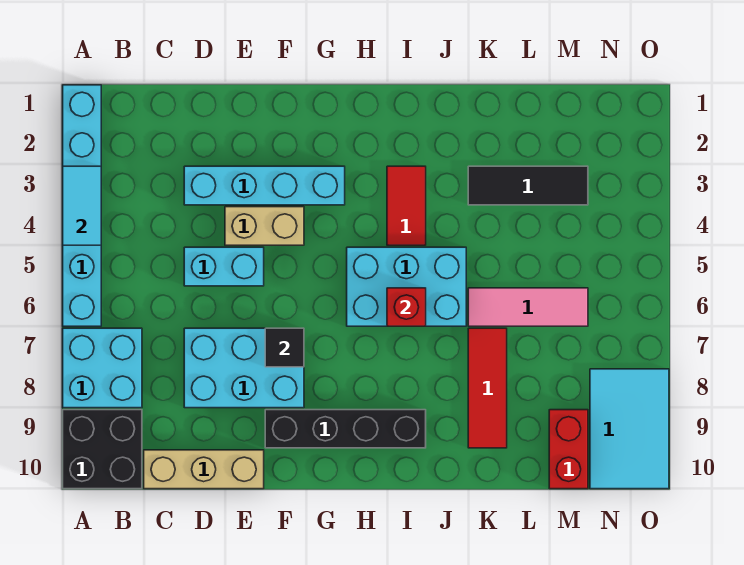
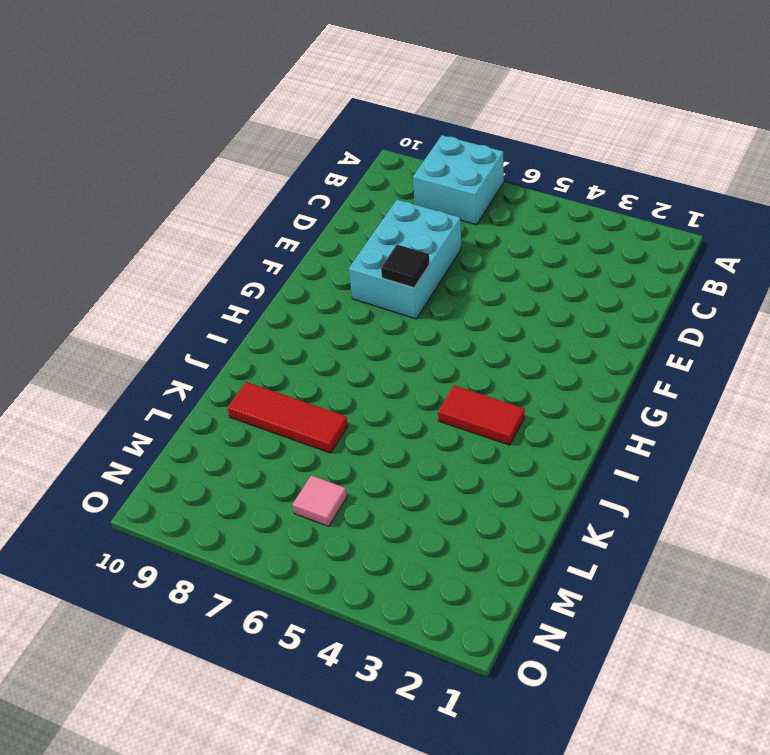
pink tile M6 level 1 -> pink tile K6:M6 level 1
none -> cyan brick A1:A6 level 1
none -> black brick A9:B10 level 1
none -> tan brick C10:E10 level 1

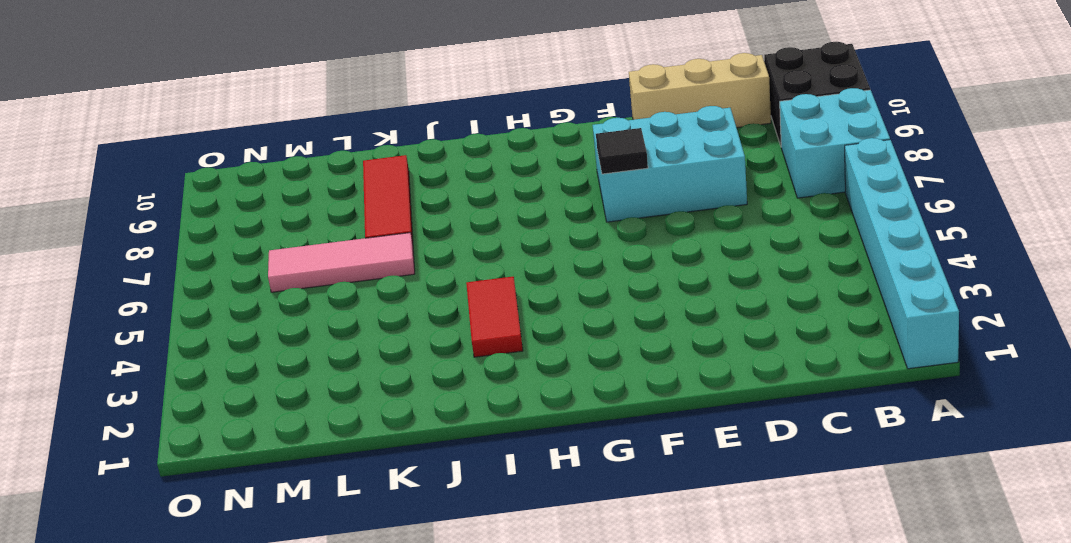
none -> cyan brick D3:G3 level 1
none -> cyan brick D5:E5 level 1
none -> tan brick E4:F4 level 1

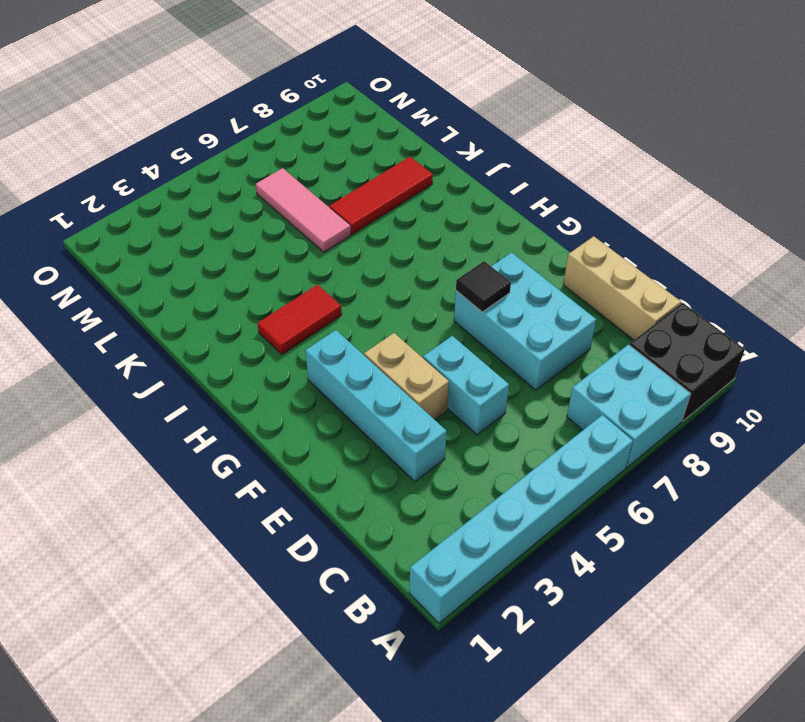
none -> black brick F9:I9 level 1
none -> cyan brick H5:J6 level 1
none -> black tile K3:M3 level 1

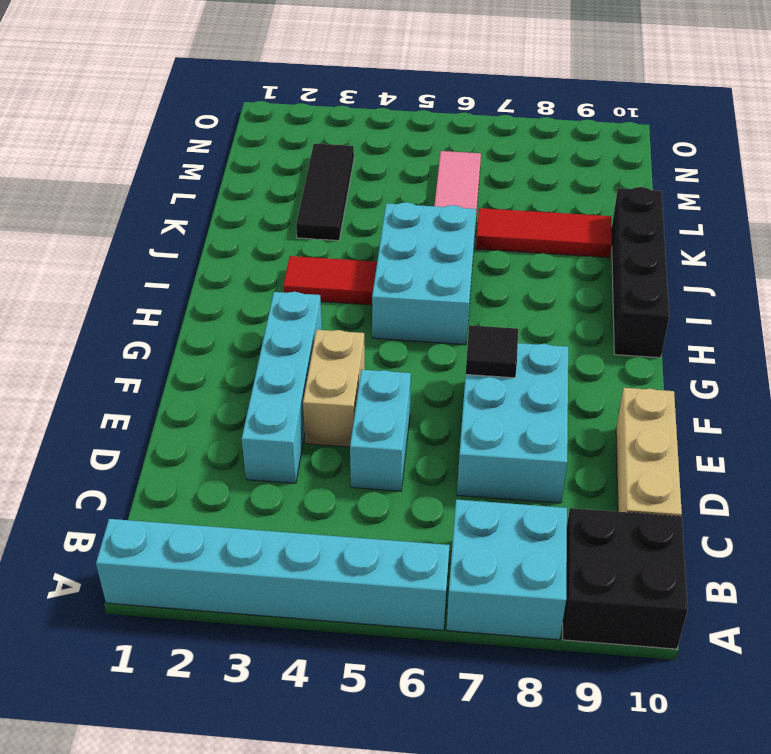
black brick H10:K10 level 1 -> black brick F9:I9 level 1
none -> red brick M9:M10 level 1
none -> cyan tile N8:O10 level 1
none -> cyan tile A3:A4 level 2

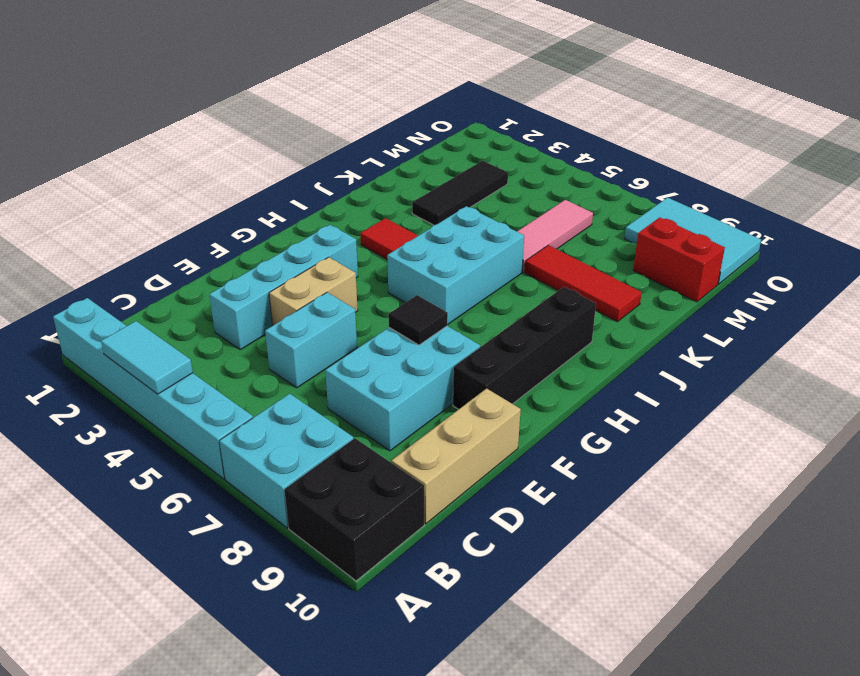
none -> red brick I6 level 2

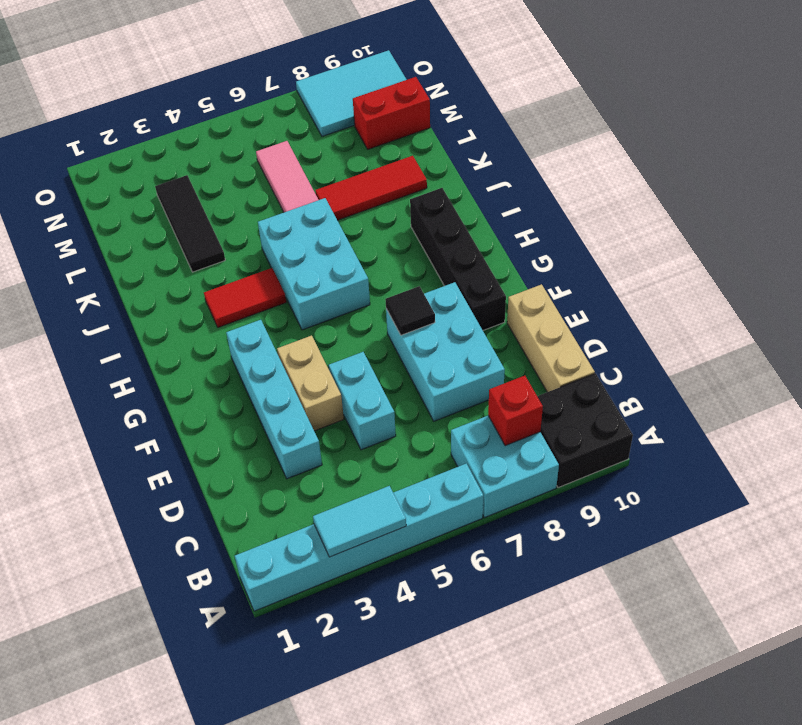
red brick B8 level 2 -> red brick I6 level 2

